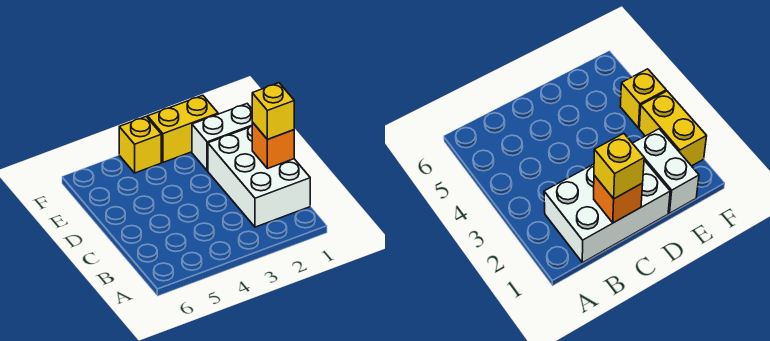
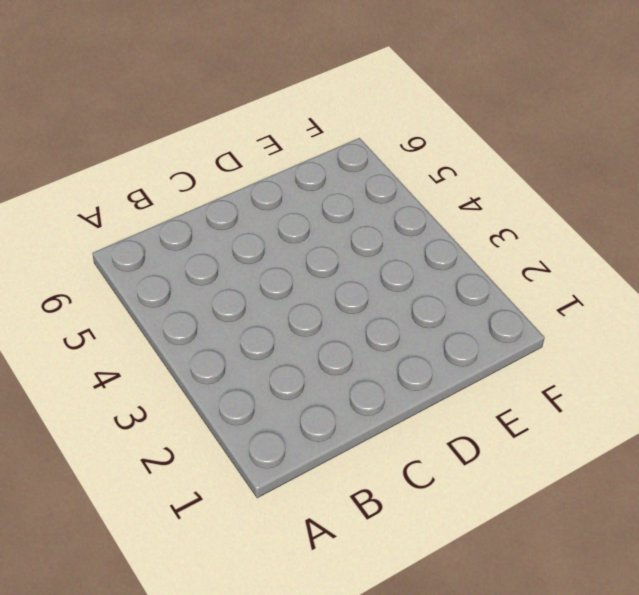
none -> white brick B1:D2 level 1
none -> white brick E1:E2 level 1

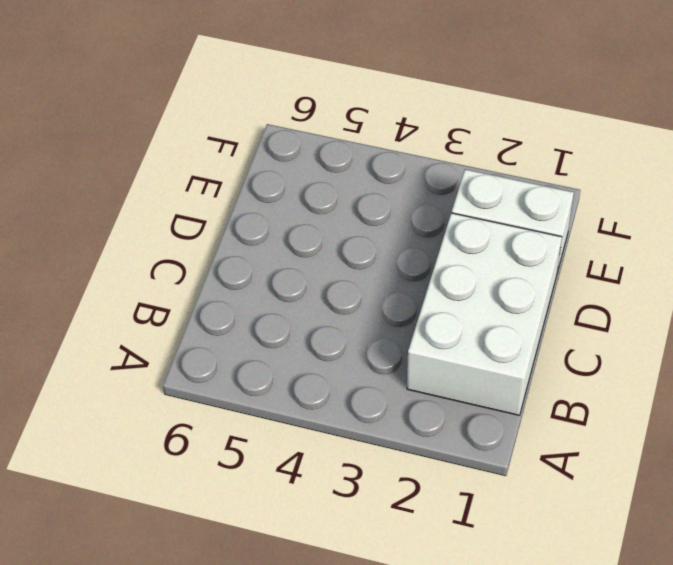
none -> yellow brick F2:F3 level 1
none -> yellow brick F4 level 1

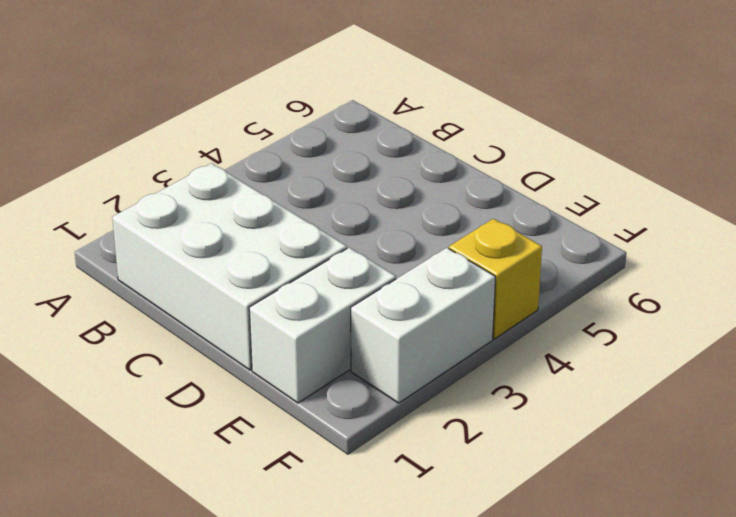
white brick F2:F3 level 1 -> yellow brick F2:F3 level 1
none -> orange brick C1 level 2
none -> yellow brick C1 level 3

